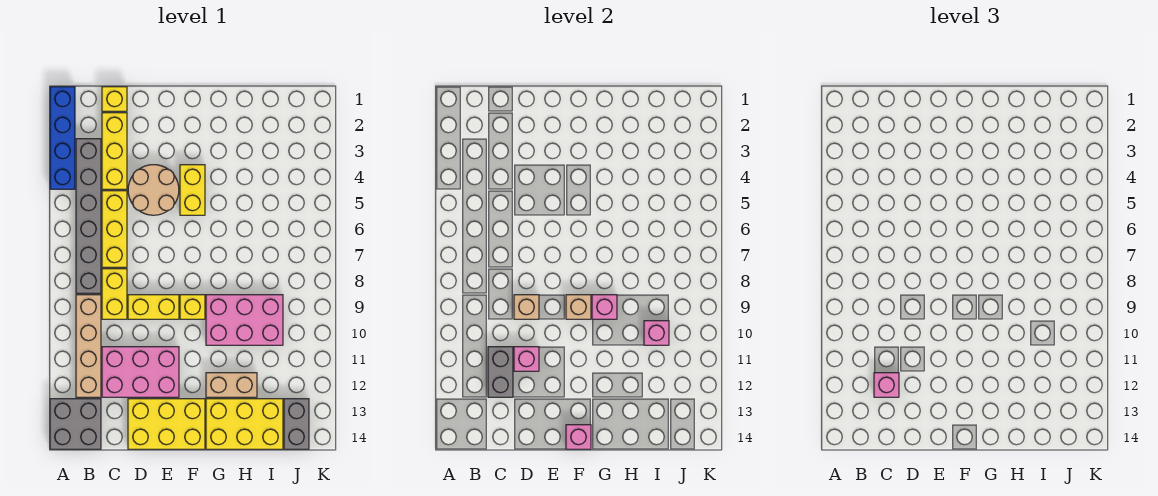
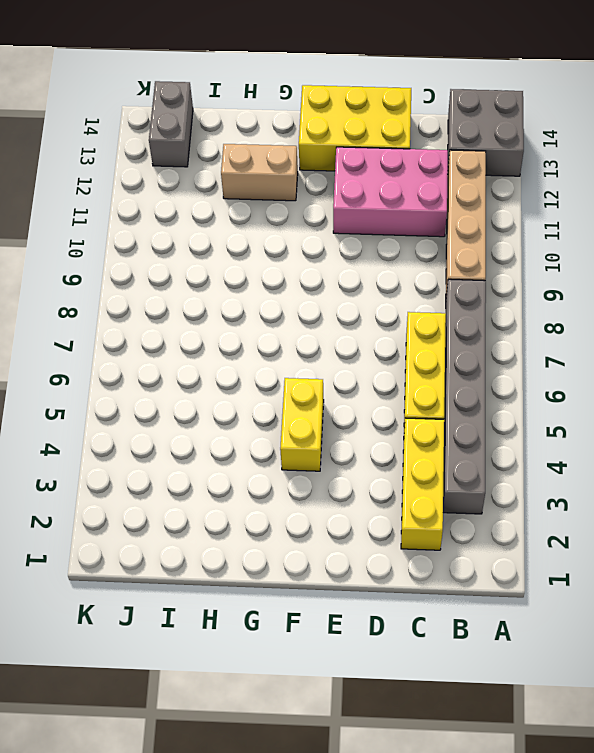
none -> blue brick A1:A4 level 1
none -> yellow brick C1 level 1
none -> yellow brick C8:C9 level 1

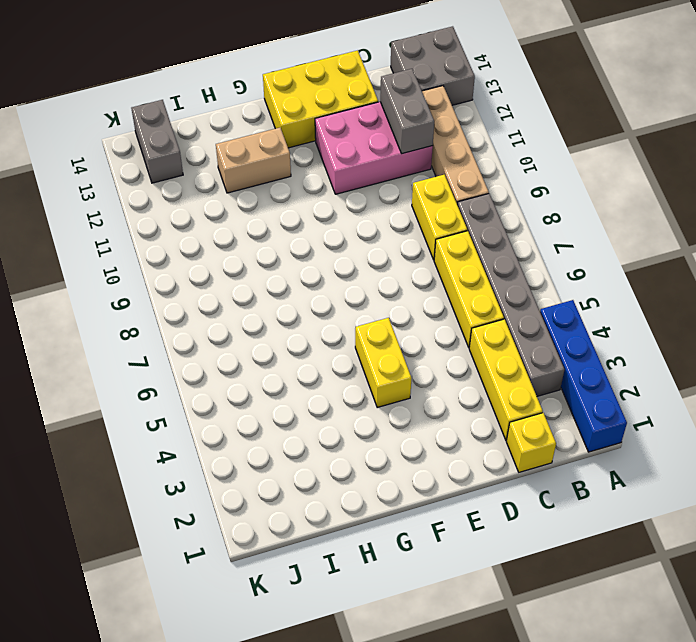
none -> tan round brick D4:E5 level 1
none -> yellow brick D9:E9 level 1
none -> yellow brick F9 level 1

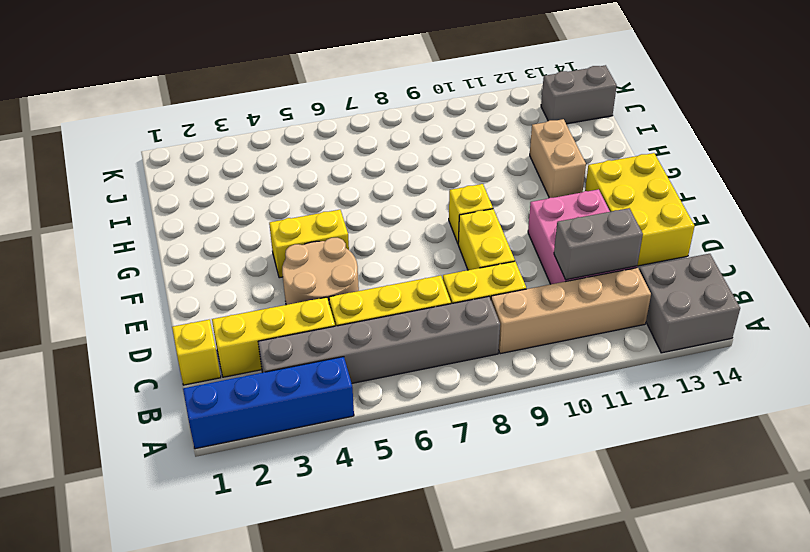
none -> pink brick G9:I10 level 1
none -> yellow brick G13:I14 level 1
none -> tan brick D9 level 2

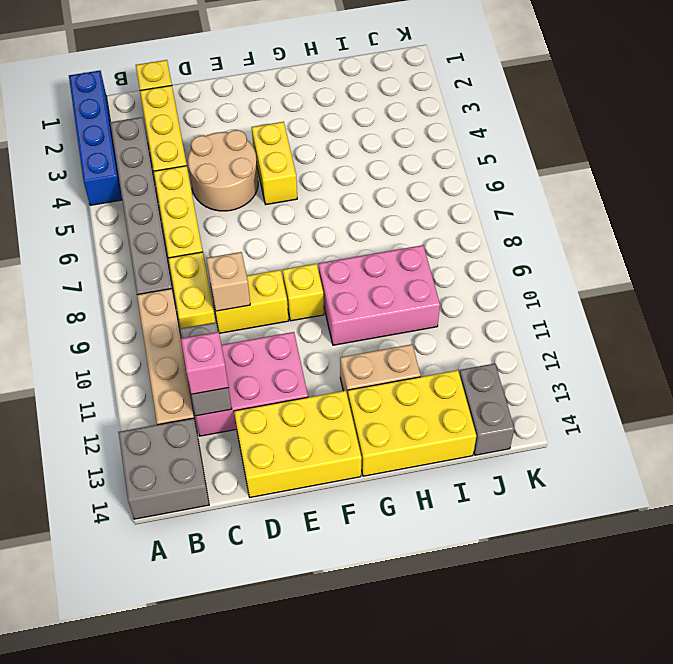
none -> pink brick D11 level 2
none -> tan brick F9 level 2
none -> pink brick F14 level 2

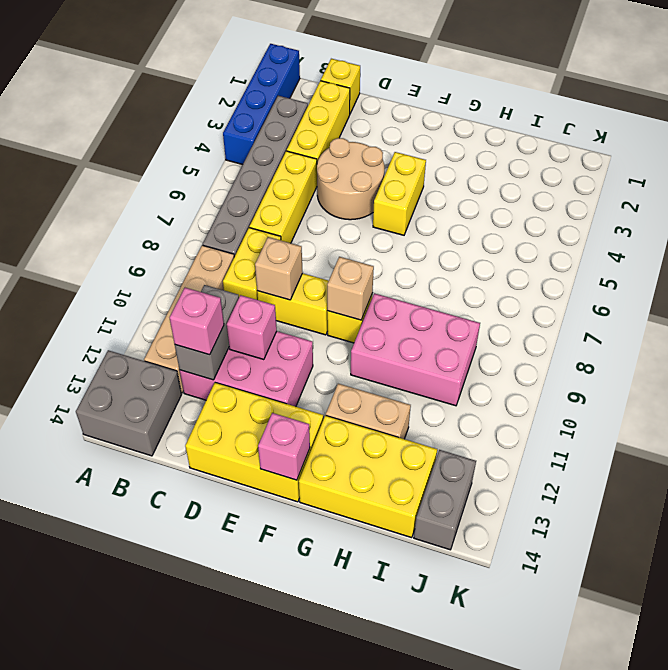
none -> pink brick G9 level 2
none -> pink brick I10 level 2

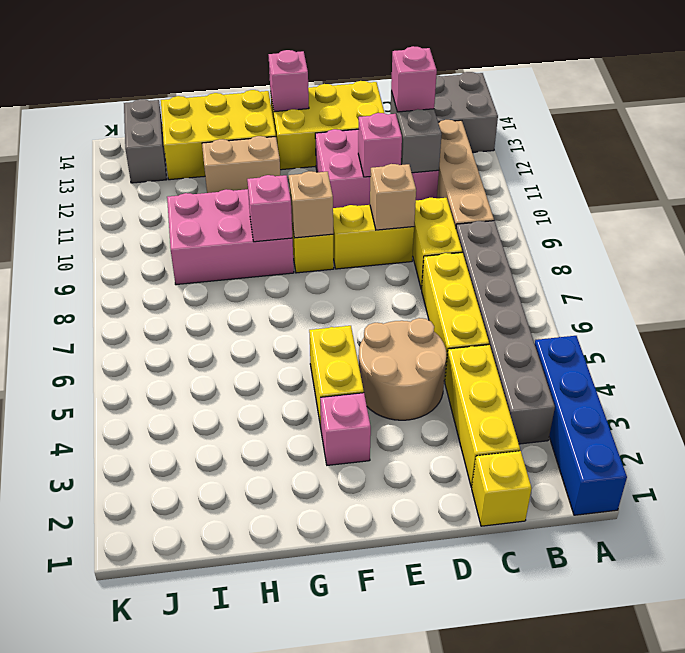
pink brick F3 level 1 -> pink brick I10 level 2

